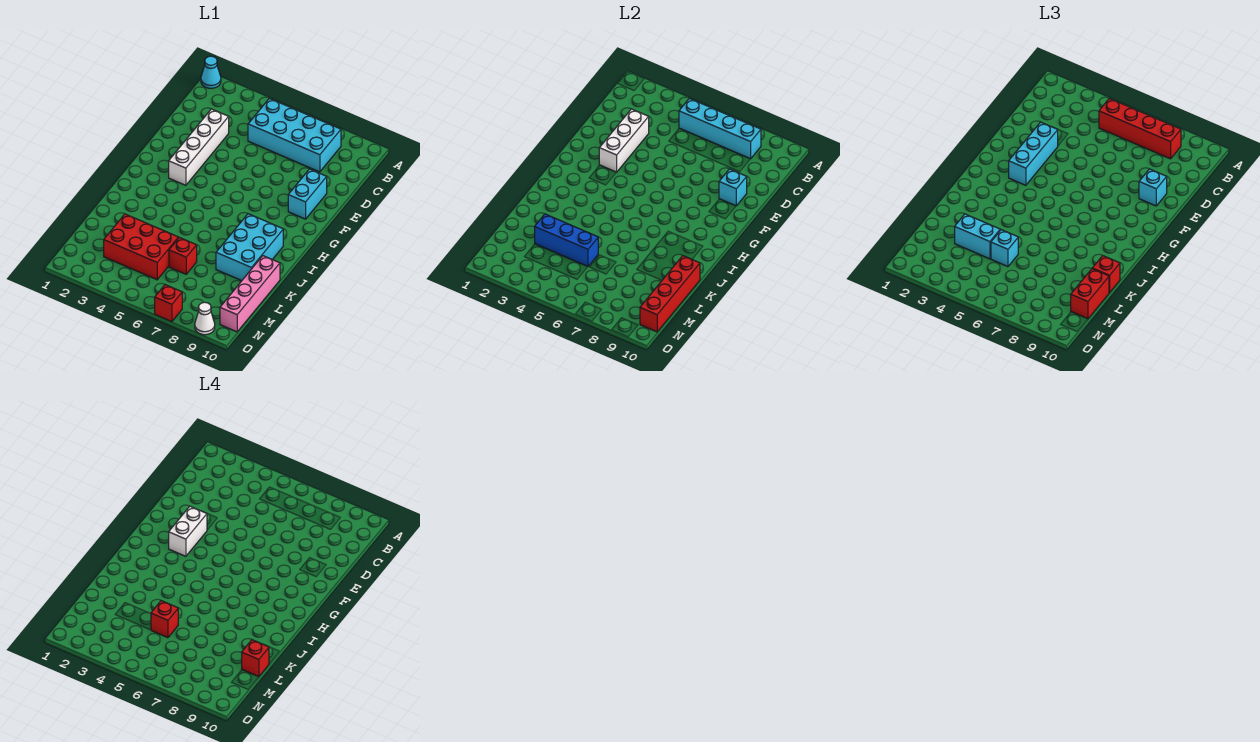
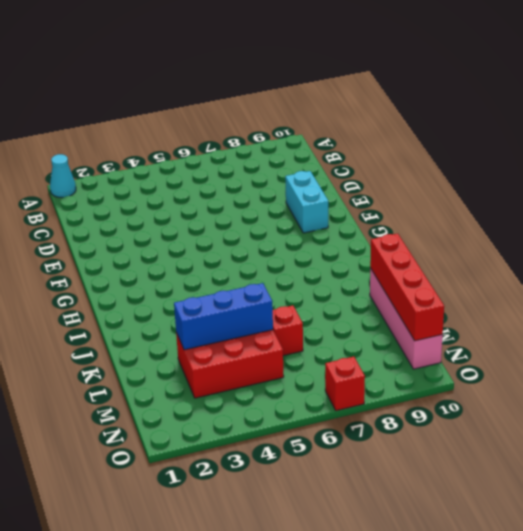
none -> cyan brick B5:C8 level 1
none -> white brick D3:G3 level 1
none -> cyan brick I8:K9 level 1

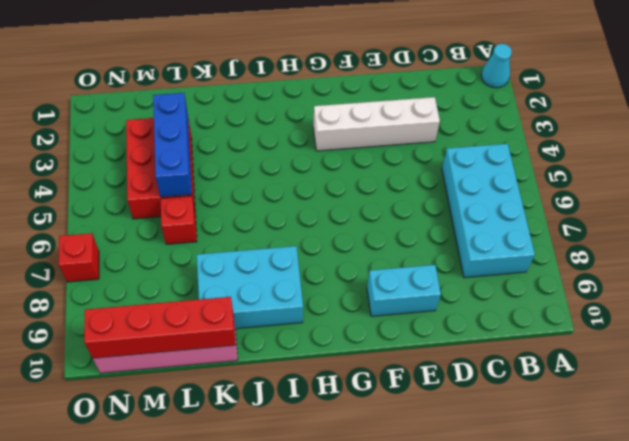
none -> white cone O9 level 1
none -> cyan brick B5:B8 level 2
none -> white brick D3:F3 level 2

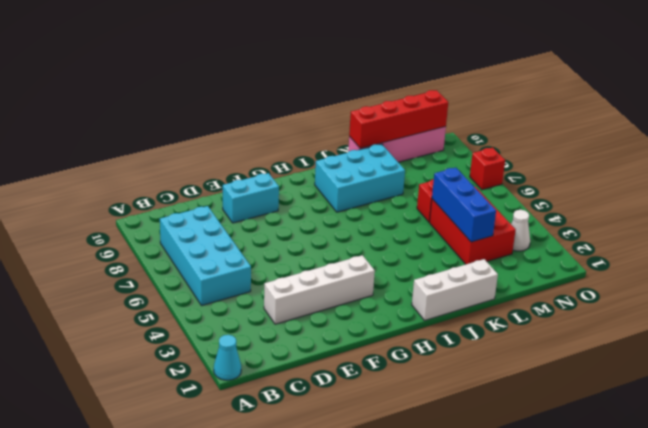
white brick I1:K1 level 1 -> white brick D3:F3 level 2
white cone N3 level 1 -> white cone O9 level 1
none -> cyan brick B5:B8 level 2
none -> cyan brick E9 level 2
none -> red brick B5:B8 level 3

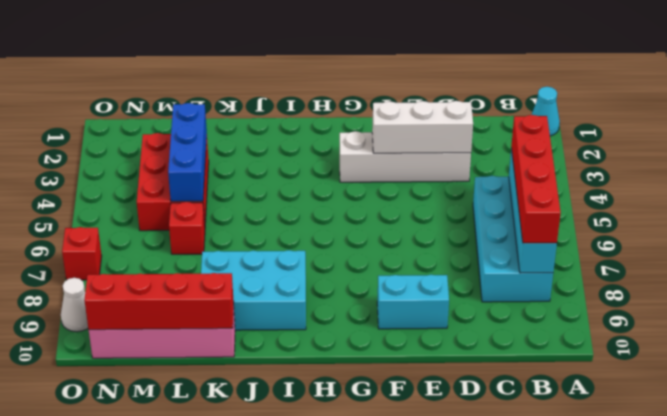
none -> cyan brick E9 level 2
none -> cyan brick E3:G3 level 3
none -> cyan brick E9 level 3

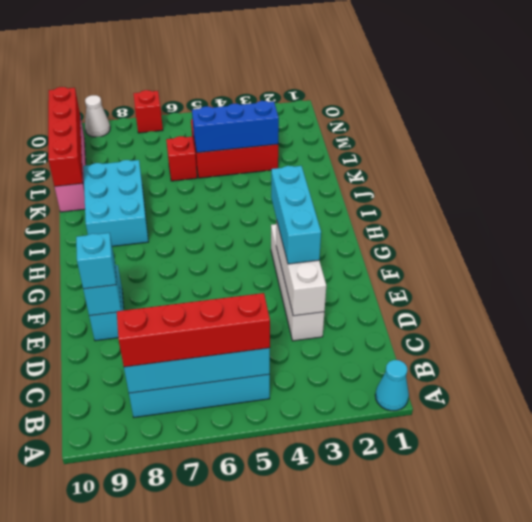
none -> red brick K10 level 3
none -> cyan brick L3:L4 level 3
none -> cyan brick L5 level 3

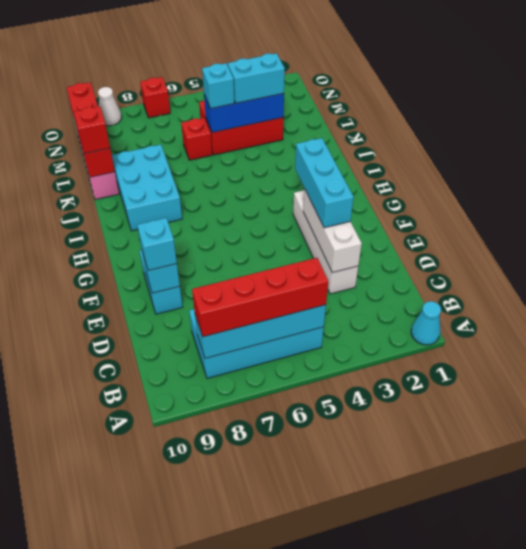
none -> red brick L10:M10 level 3
none -> white brick F3:G3 level 4
none -> red brick L5 level 4

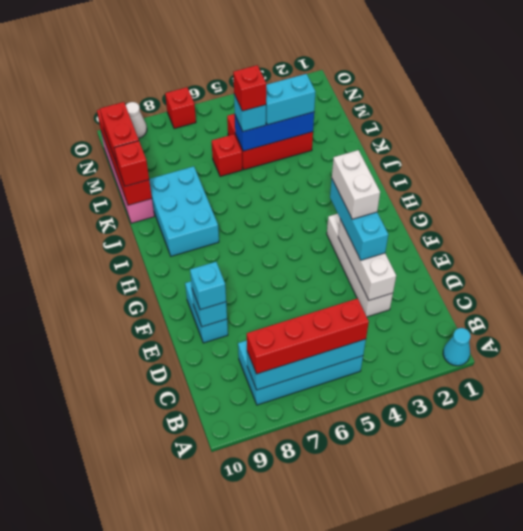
none -> red brick L10 level 4

